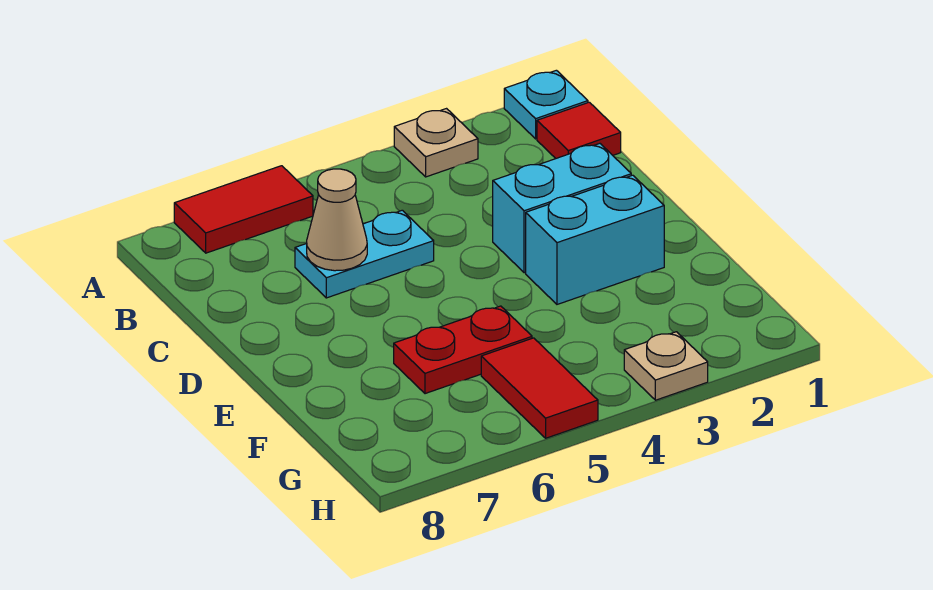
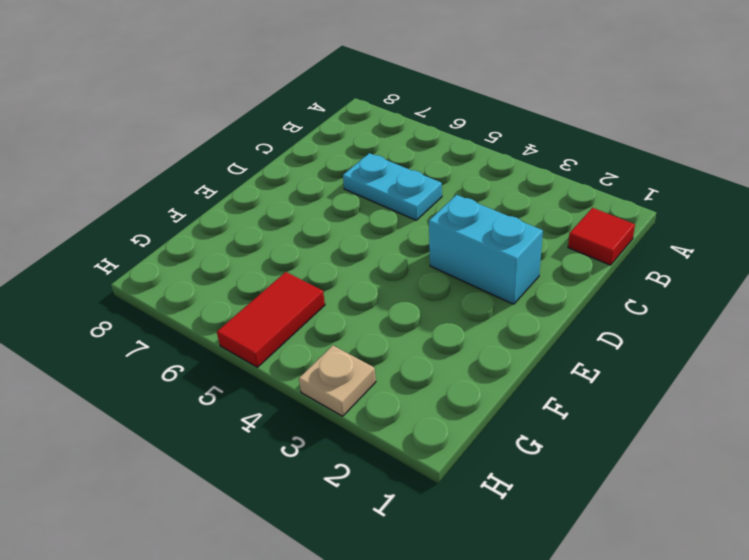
none -> cyan plate A1 level 1
none -> tan plate A3 level 1

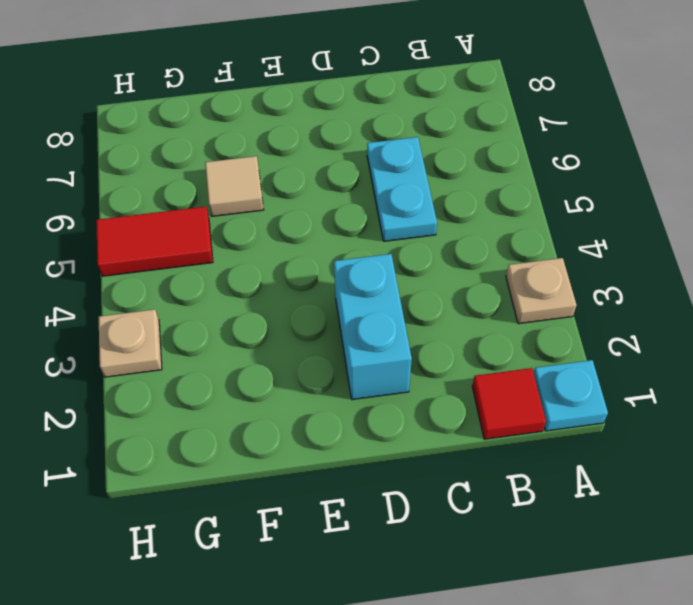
tan tile F6 level 1 -> red plate F5:F6 level 1
none -> red tile A6:A7 level 1
none -> cyan brick E2:E3 level 1

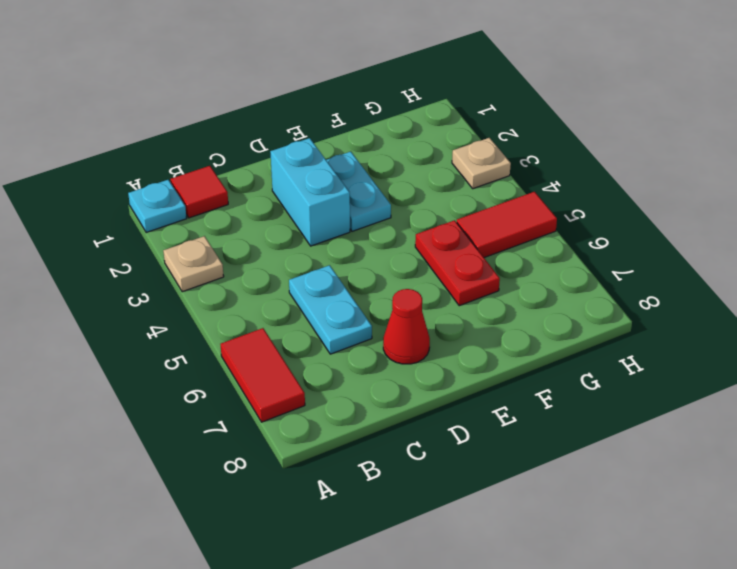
red cone D7 level 1 -> none
cyan plate E2:E3 level 1 -> cyan brick E2:E3 level 1
none -> tan cone C6 level 2

